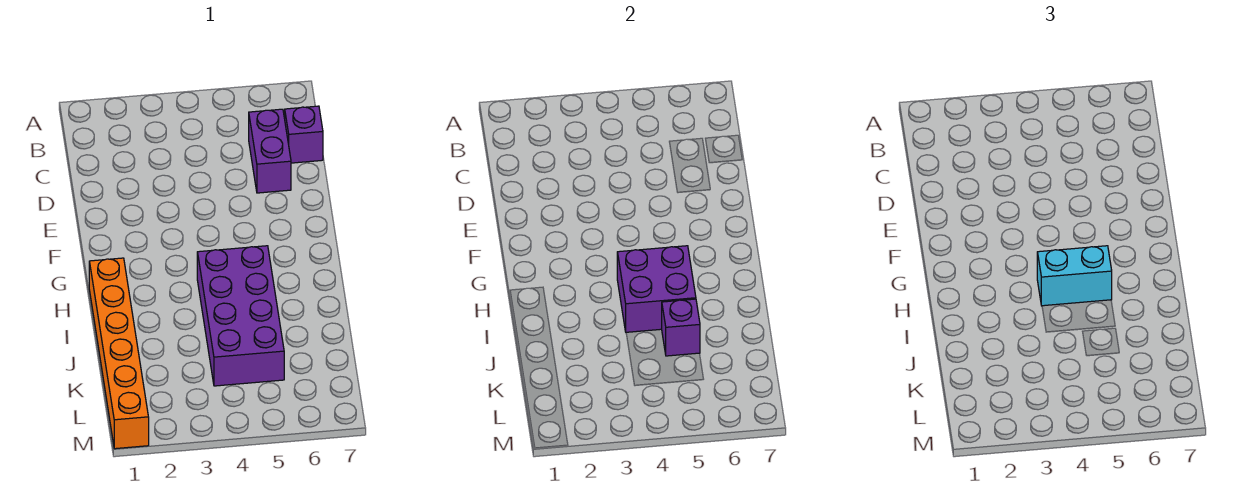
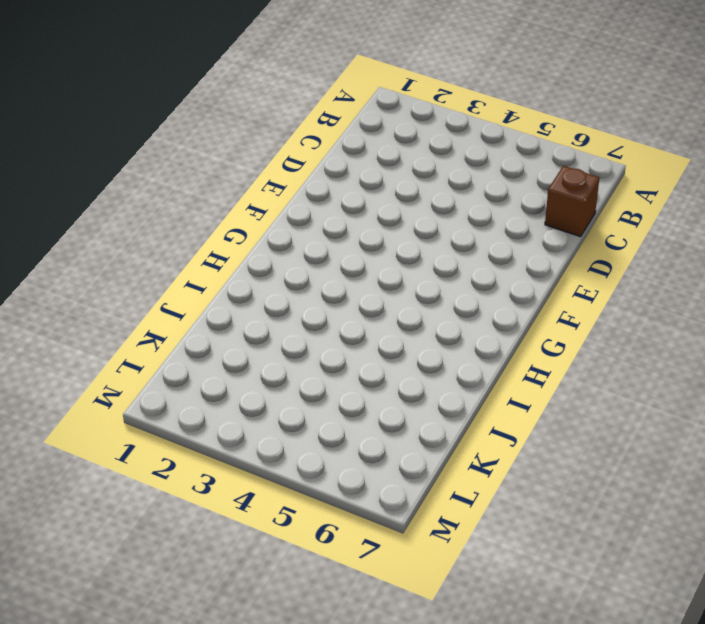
brown brick C7 level 1 -> purple brick C7 level 1
none -> purple brick C6:D6 level 1
none -> orange brick H1:M1 level 1

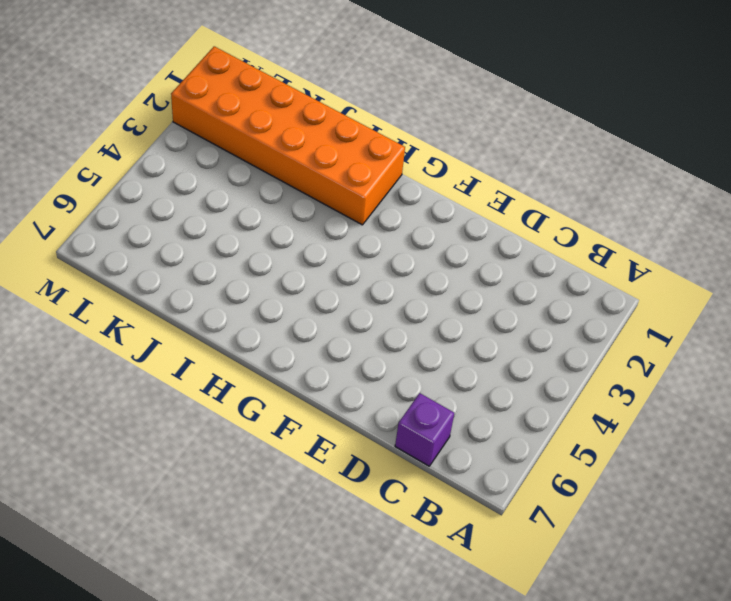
orange brick H1:M2 level 1 -> orange brick H1:M1 level 1
none -> purple brick C6:D6 level 1
none -> purple brick H4:K5 level 1

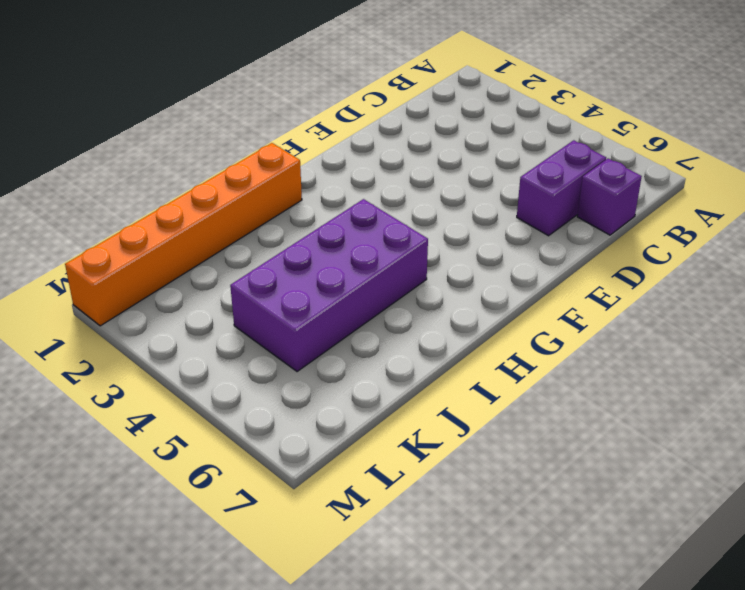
none -> purple brick H4:I5 level 2
none -> purple brick J5 level 2

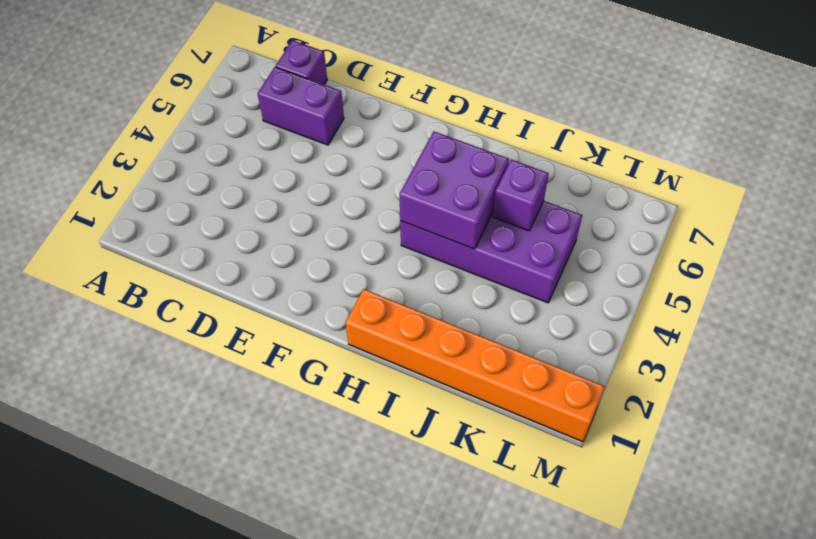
none -> cyan brick H4:H5 level 3

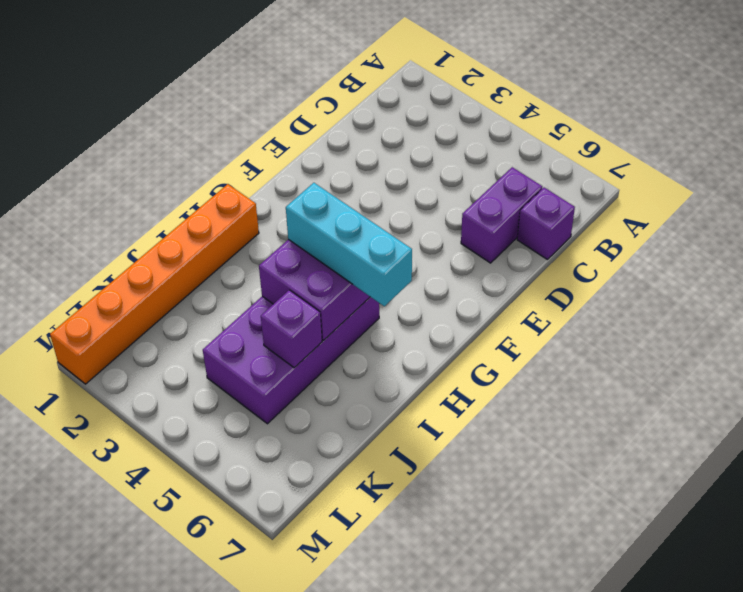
cyan brick H4:H6 level 3 -> cyan brick H4:H5 level 3

